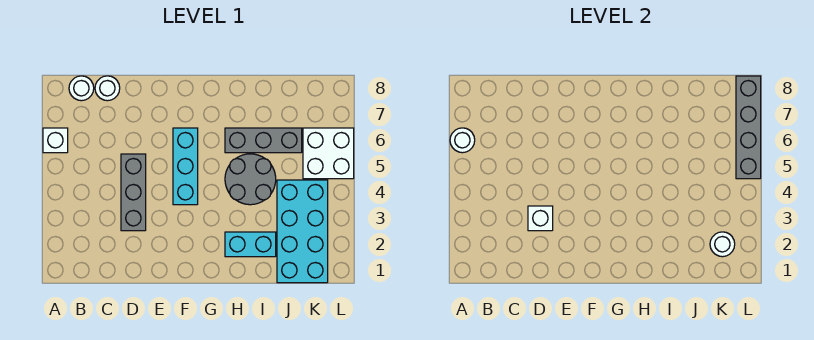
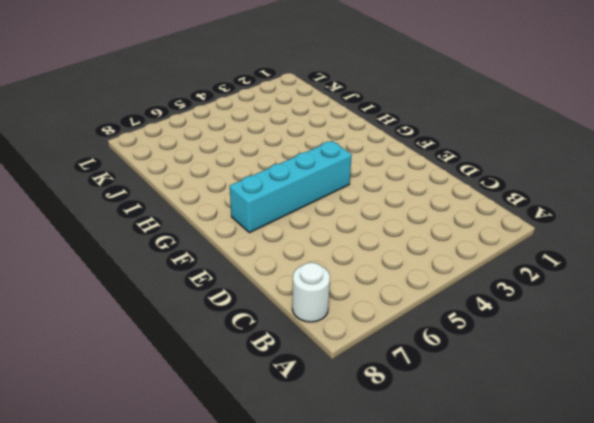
cyan brick F4:F7 level 1 -> cyan brick F4:F6 level 1
none -> white brick A6 level 1
none -> white round brick C8 level 1
none -> grey brick D3:D5 level 1

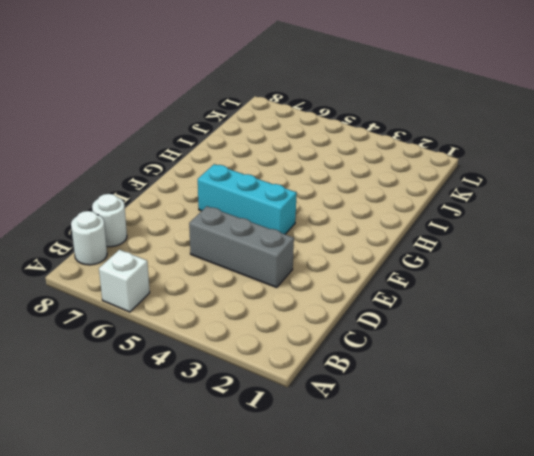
none -> cyan brick H2:I2 level 1
none -> grey round brick H4:I5 level 1
none -> grey brick H6:J6 level 1

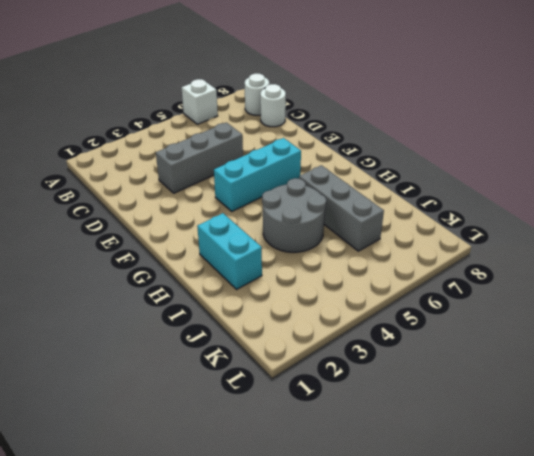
none -> cyan brick J1:K4 level 1
none -> white brick K5:L6 level 1
none -> white round brick A6 level 2

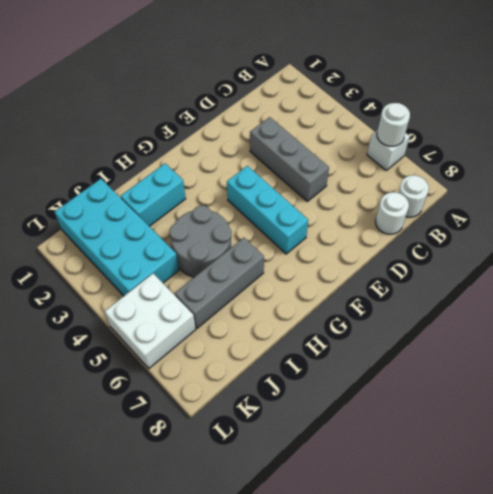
none -> white brick D3 level 2
none -> white round brick K2 level 2
none -> grey brick L5:L8 level 2

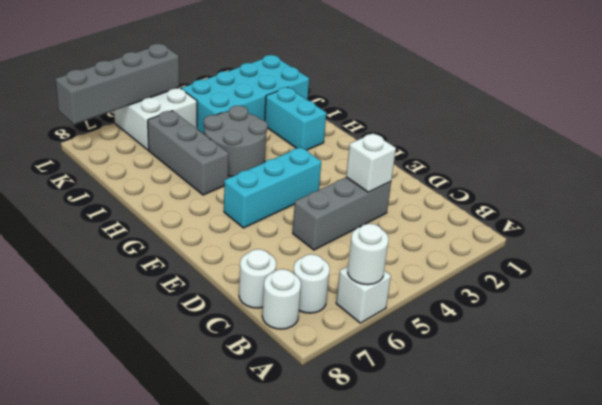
white round brick B7 level 1 -> white round brick K2 level 2

